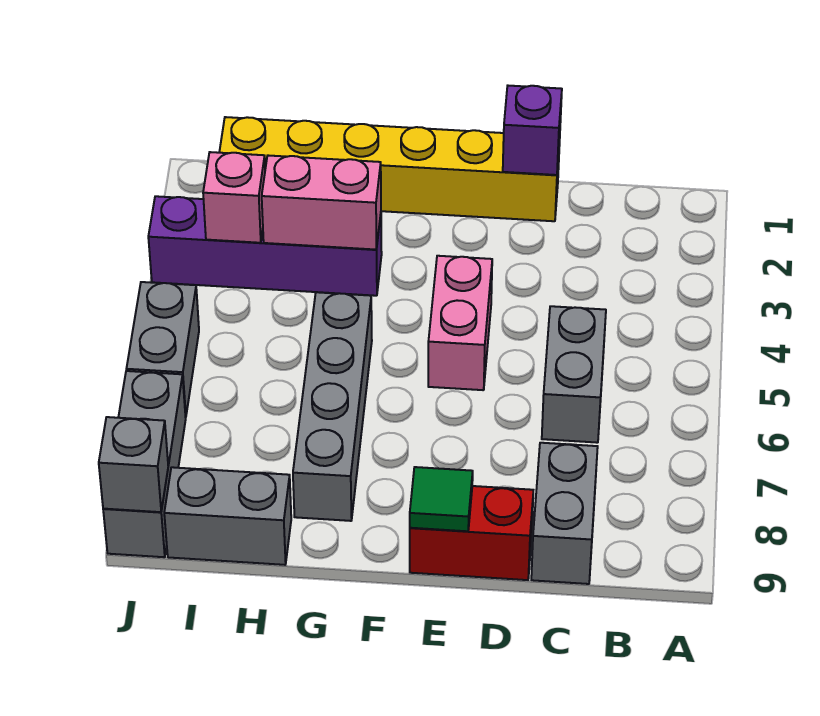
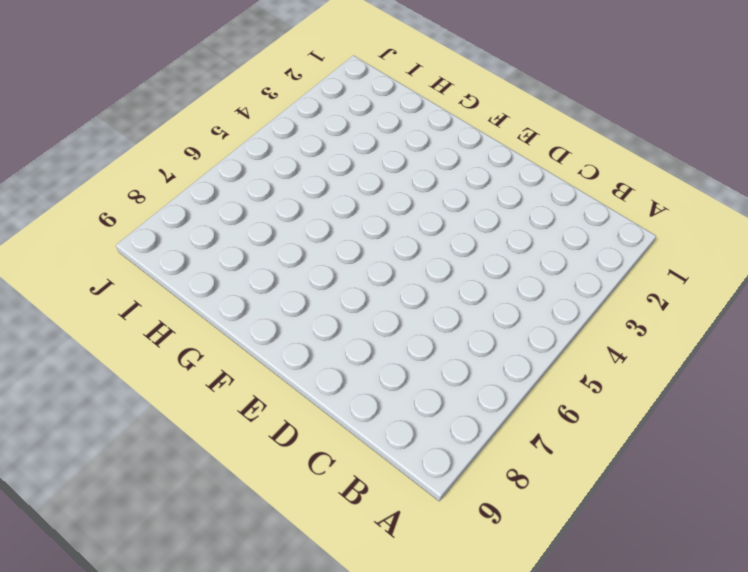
none -> grey brick C5:C6 level 1
none -> grey brick C8:C9 level 1
none -> yellow brick D1:I1 level 1

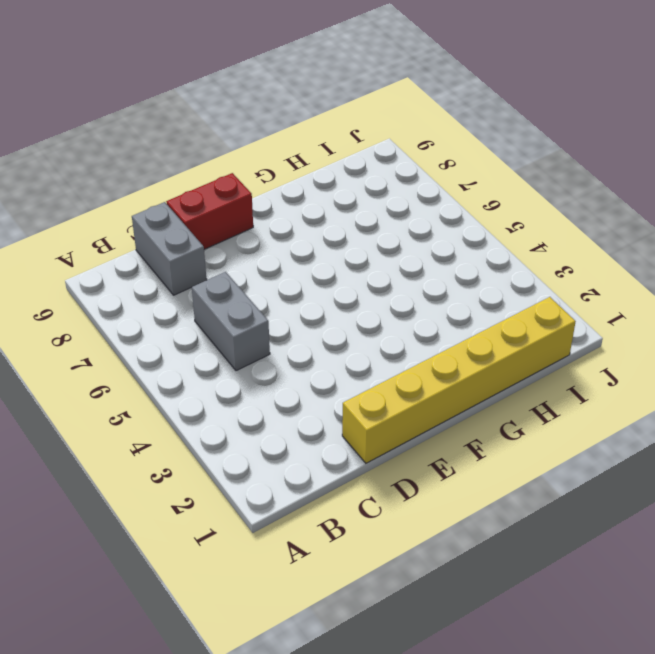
none -> pink brick E4:E5 level 1
none -> purple brick G3:J3 level 1
none -> grey brick G5:G8 level 1

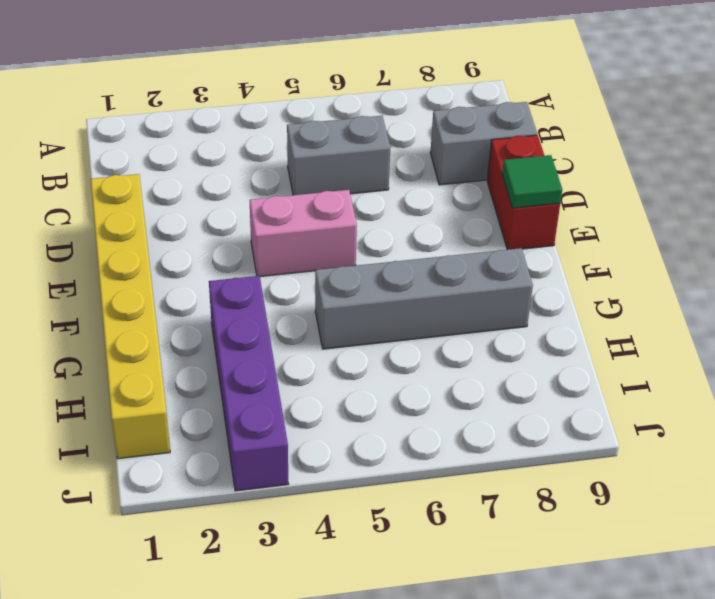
none -> grey brick H9:I9 level 1
none -> grey brick J5:J6 level 1
none -> grey brick J7:J9 level 1

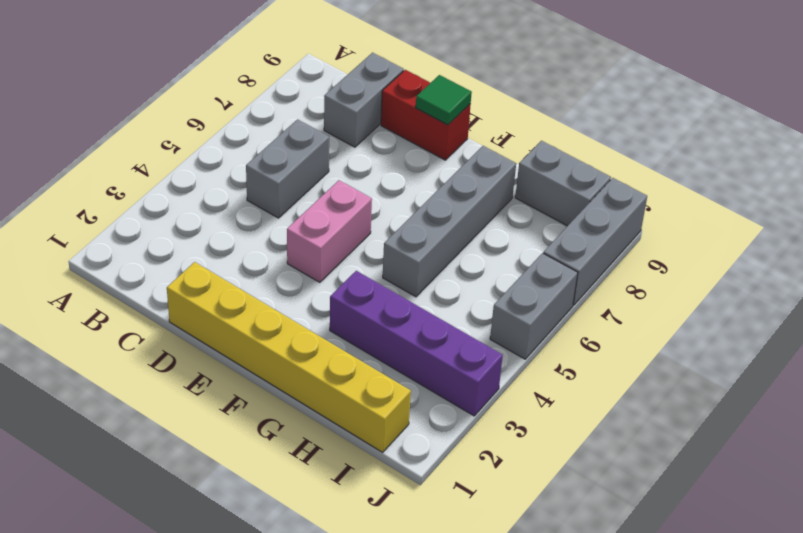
none -> purple brick D1 level 2
none -> pink brick G3:H3 level 2
none -> pink brick I3 level 2

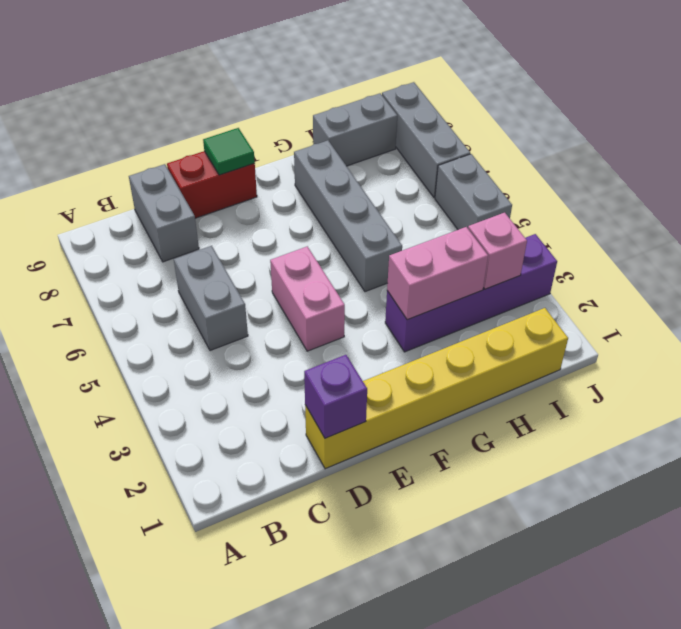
none -> grey brick J9 level 2

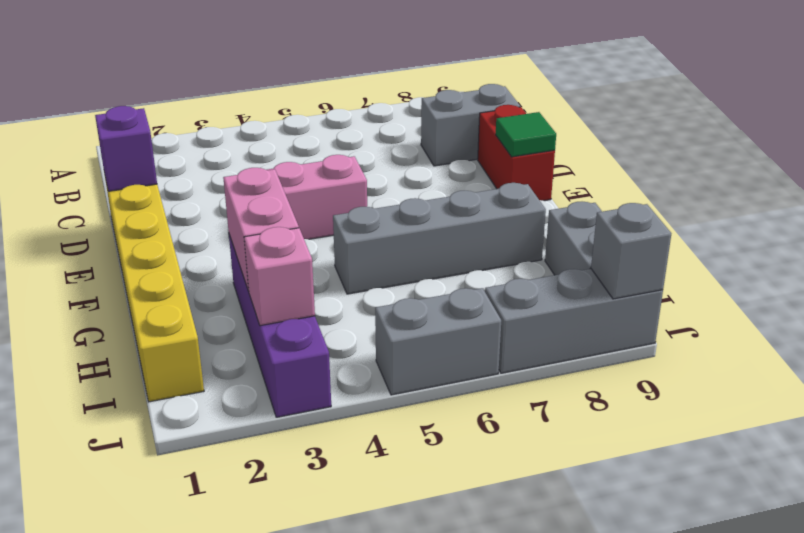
none -> grey brick C5:C6 level 1

